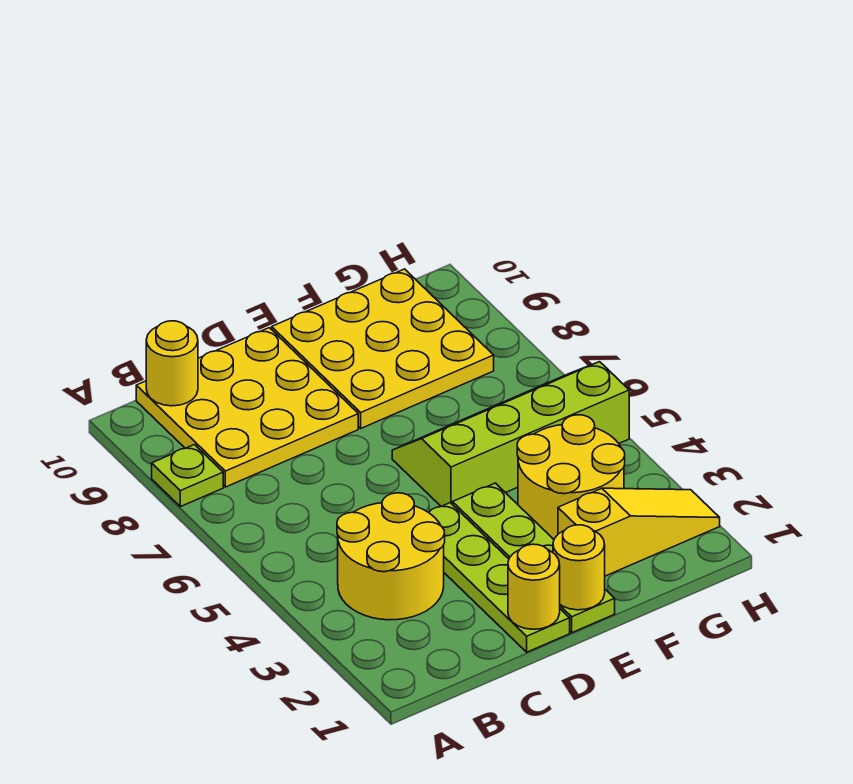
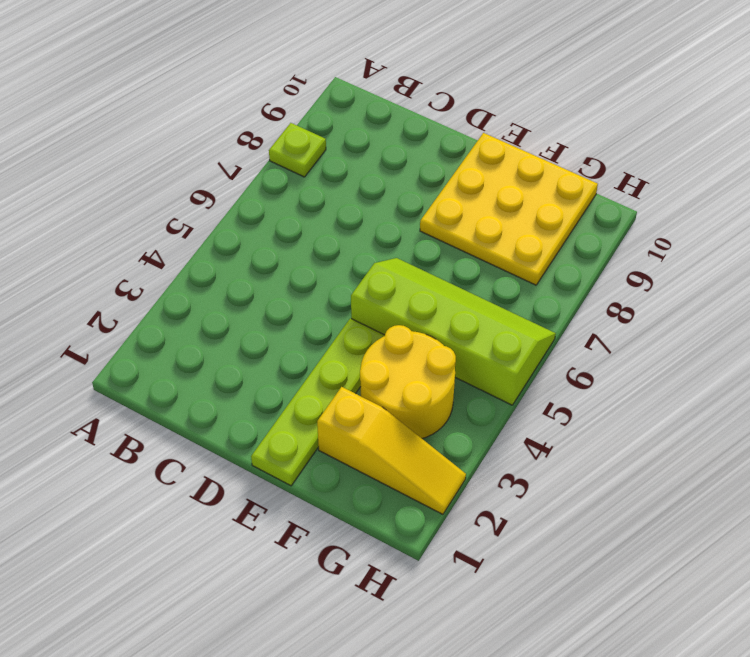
none -> yellow round brick B3:C4 level 1
none -> yellow plate B8:D10 level 1
none -> lime plate D1:D4 level 1

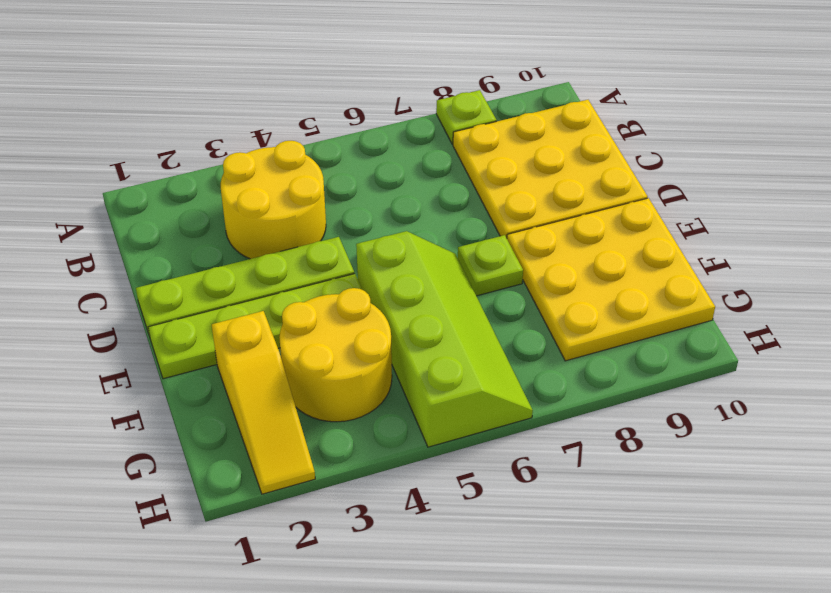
lime plate E7 level 1 -> none
none -> yellow round brick B10 level 2
none -> yellow round brick D1 level 2
none -> yellow round brick E1 level 2

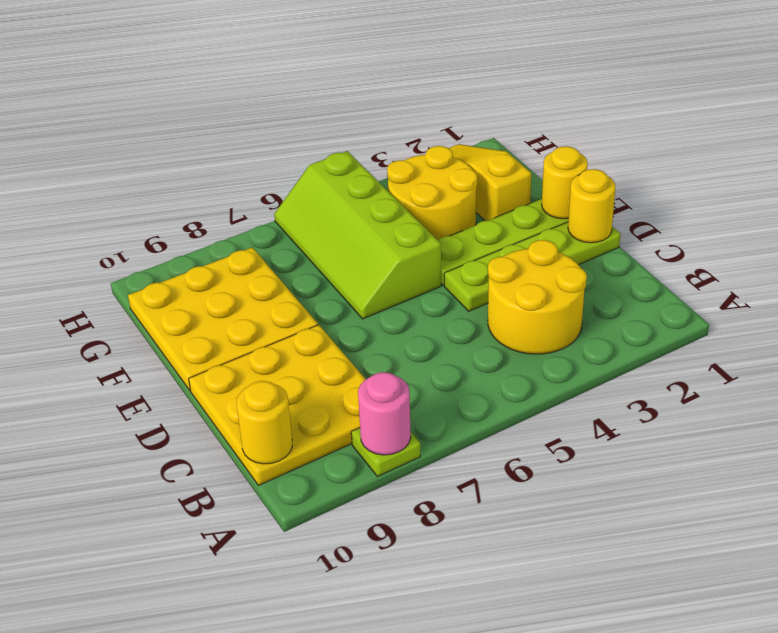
pink round brick A8 level 2 -> none

